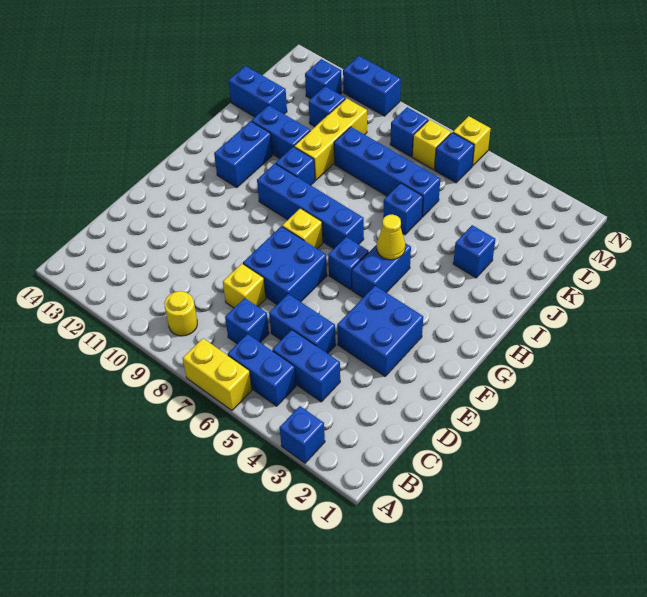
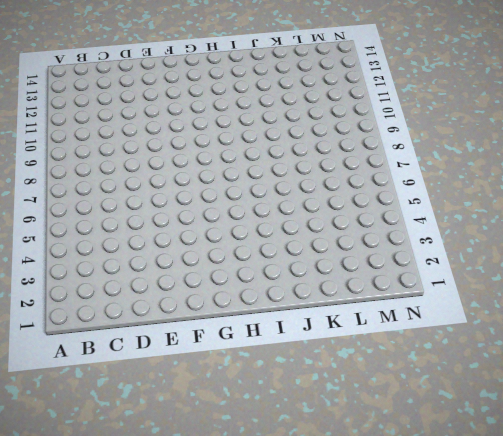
none -> blue brick A3 level 1
none -> yellow brick A6:A7 level 1
none -> blue brick B5:B6 level 1
none -> yellow round brick B9 level 1

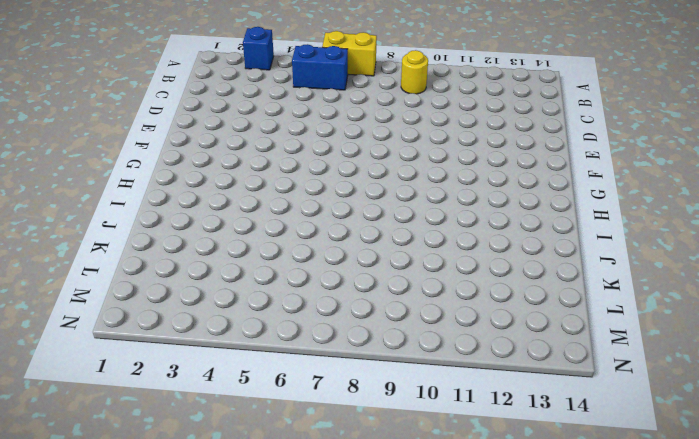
none -> blue brick C4:C5 level 1
none -> blue brick C7 level 1
none -> blue brick D5:D6 level 1
none -> yellow brick D8 level 1

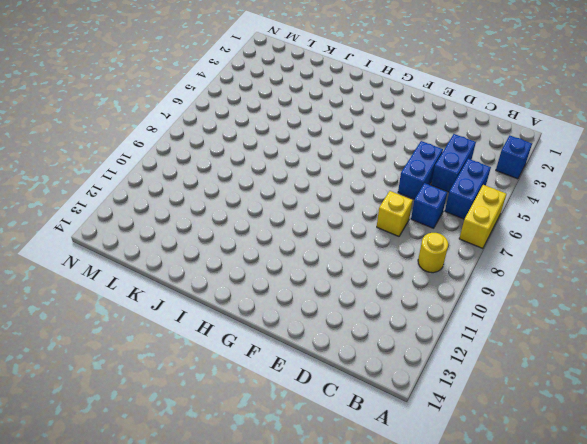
none -> blue brick E3:F4 level 1
none -> blue brick E7:F8 level 1
none -> blue brick G5:H5 level 1
none -> blue brick G6 level 1

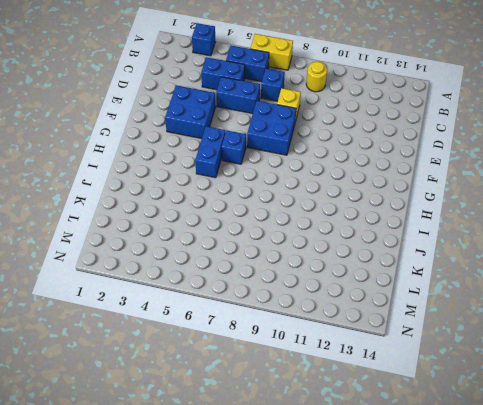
none -> yellow brick G8 level 1
none -> blue brick H7:H10 level 1
none -> blue brick H12:I12 level 1
none -> blue brick I10 level 1

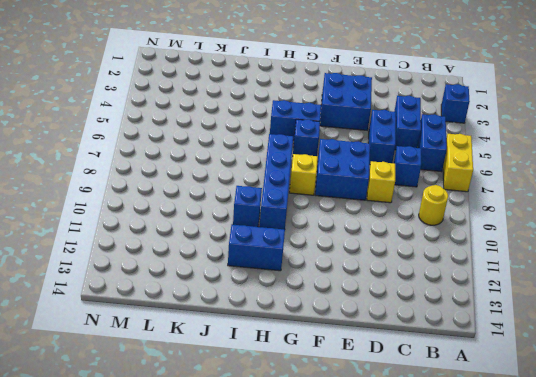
none -> blue brick J3 level 1
none -> blue brick J6 level 1
none -> yellow brick J10:L10 level 1
none -> blue brick J11:J12 level 1

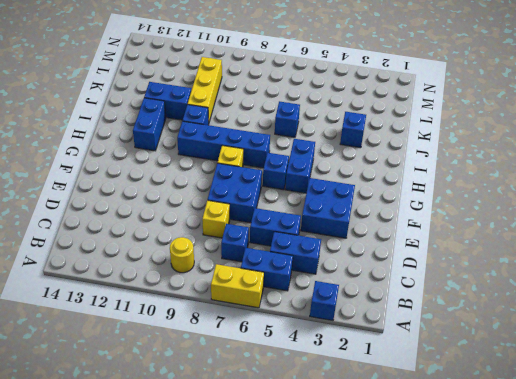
none -> blue brick K6:K9 level 1
none -> blue brick K13:K14 level 1
none -> blue brick L11 level 1
none -> blue brick M6 level 1

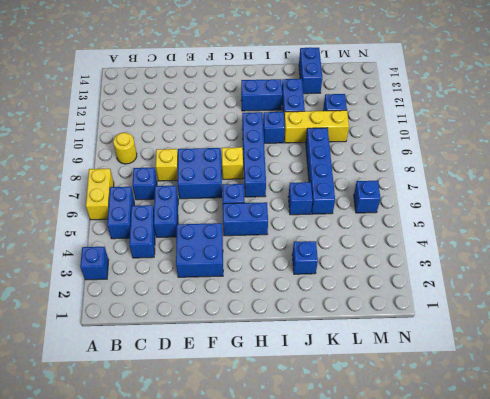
none -> yellow brick M7 level 1
none -> blue brick M8 level 1
none -> blue brick M12 level 1
none -> yellow brick N6 level 1

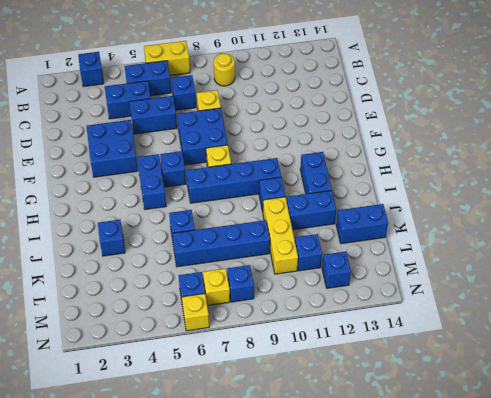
none -> blue brick N10:N11 level 1
none -> yellow cone H5 level 2

